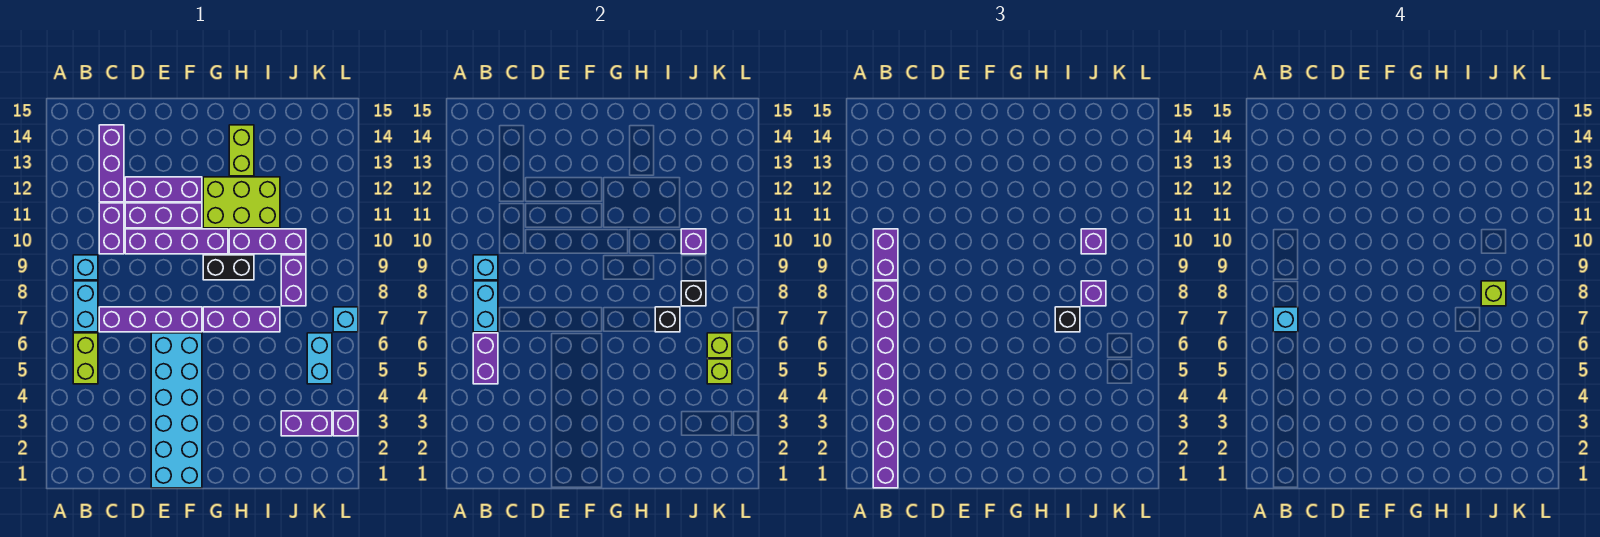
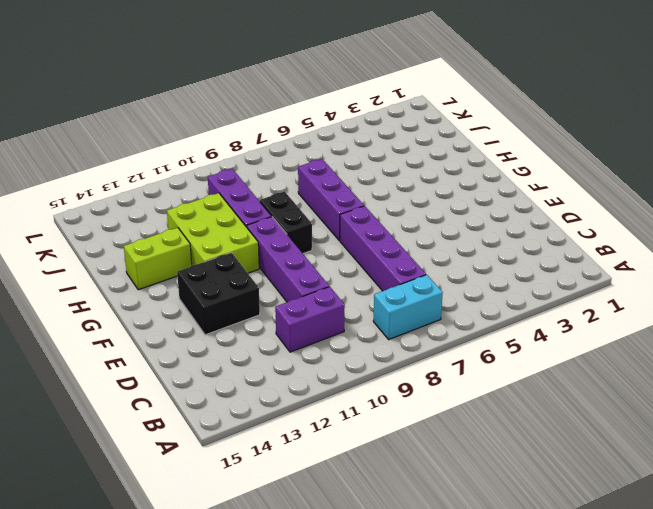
black brick E12:F13 level 1 -> purple brick D12:F12 level 1
none -> lime brick B5:B6 level 1
none -> cyan brick B9 level 1
none -> purple brick C12:C14 level 1
none -> purple brick D11:F11 level 1

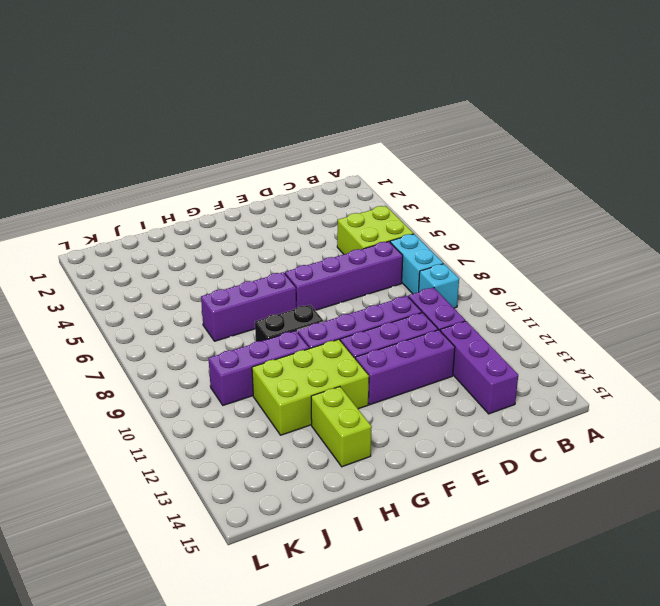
lime brick B5:C6 level 1 -> lime brick B5:B6 level 1
none -> cyan brick E1:F6 level 1
none -> purple brick J3:K3 level 1
none -> purple brick J8:J9 level 1
none -> cyan brick K5:K6 level 1

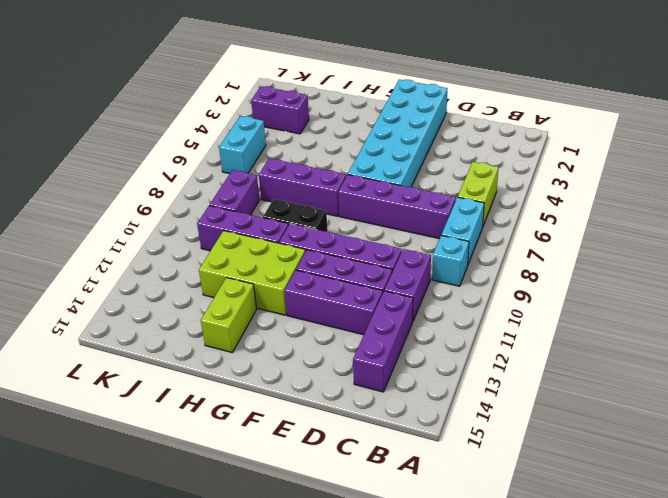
none -> purple brick L3 level 1
none -> cyan brick L7 level 1
none -> purple brick B5:B6 level 2
none -> cyan brick B7:B8 level 2

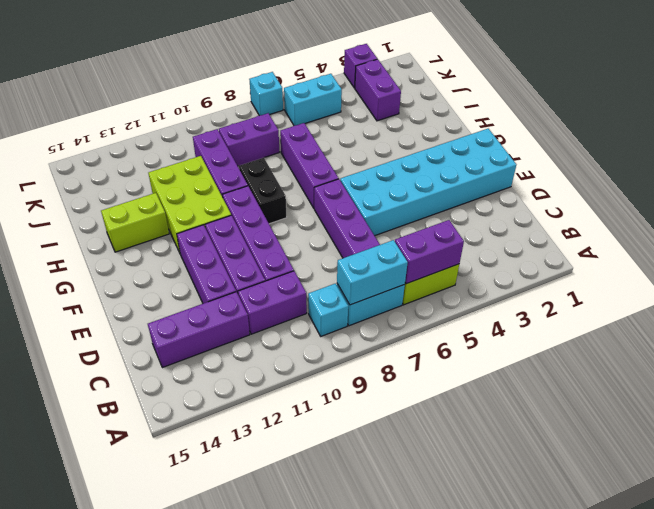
none -> cyan brick B9 level 2
none -> black brick I7 level 2
none -> black brick J8 level 2
none -> purple brick J10 level 2

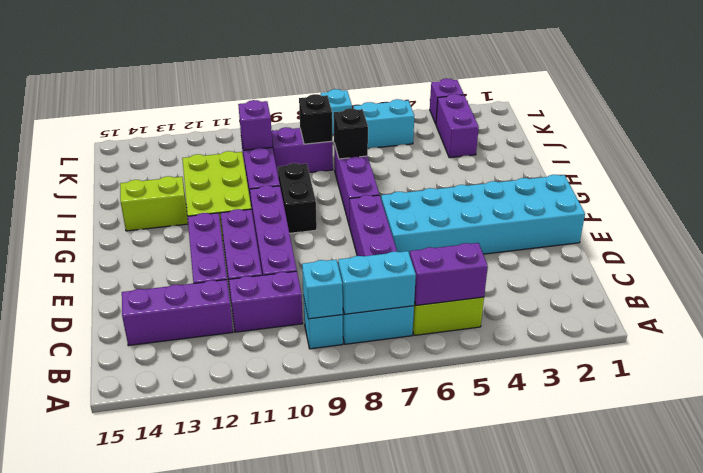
none -> lime brick K5 level 2
none -> lime brick K6 level 2
none -> purple brick B1:B8 level 3
none -> purple brick B9:B10 level 3

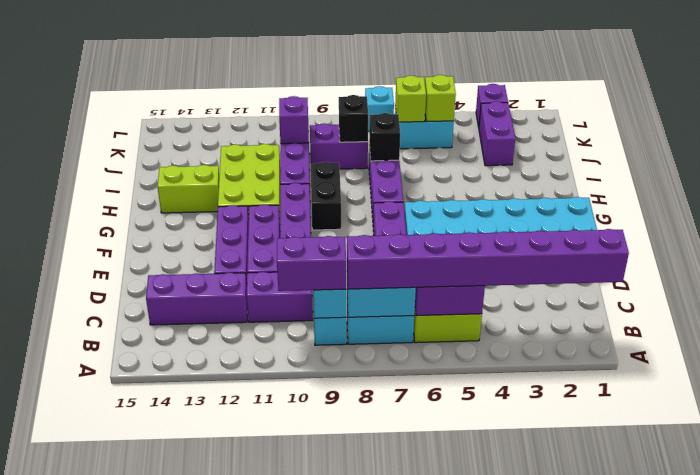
none -> black brick I7 level 3
none -> purple brick J8 level 3
none -> purple brick J10 level 3
none -> cyan brick B7 level 4

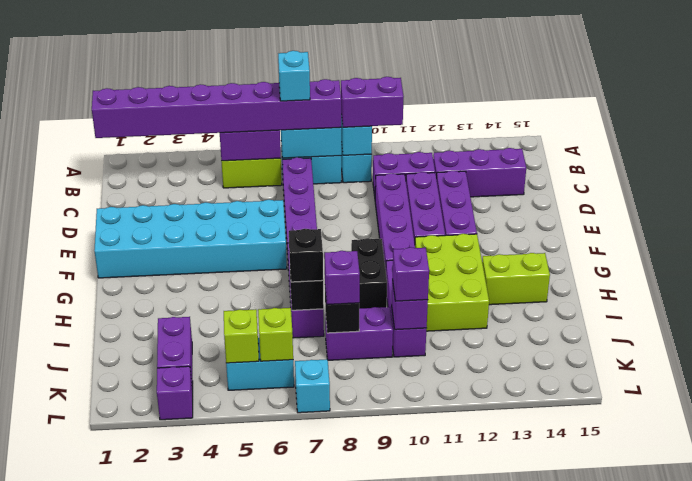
none -> lime brick J8 level 4

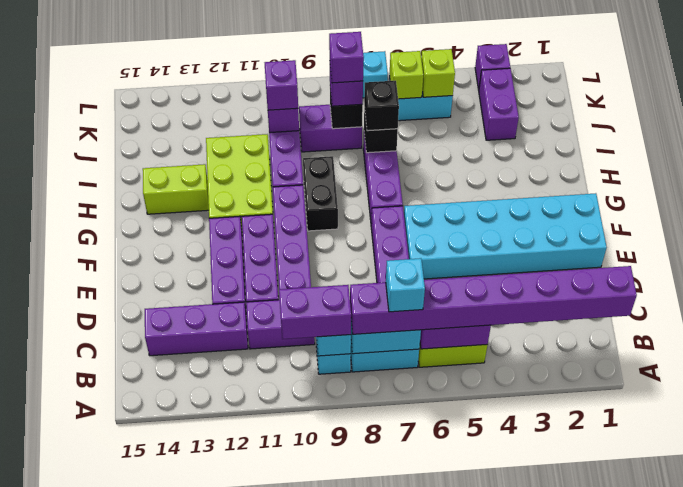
purple brick J8 level 4 -> lime brick J8 level 4

